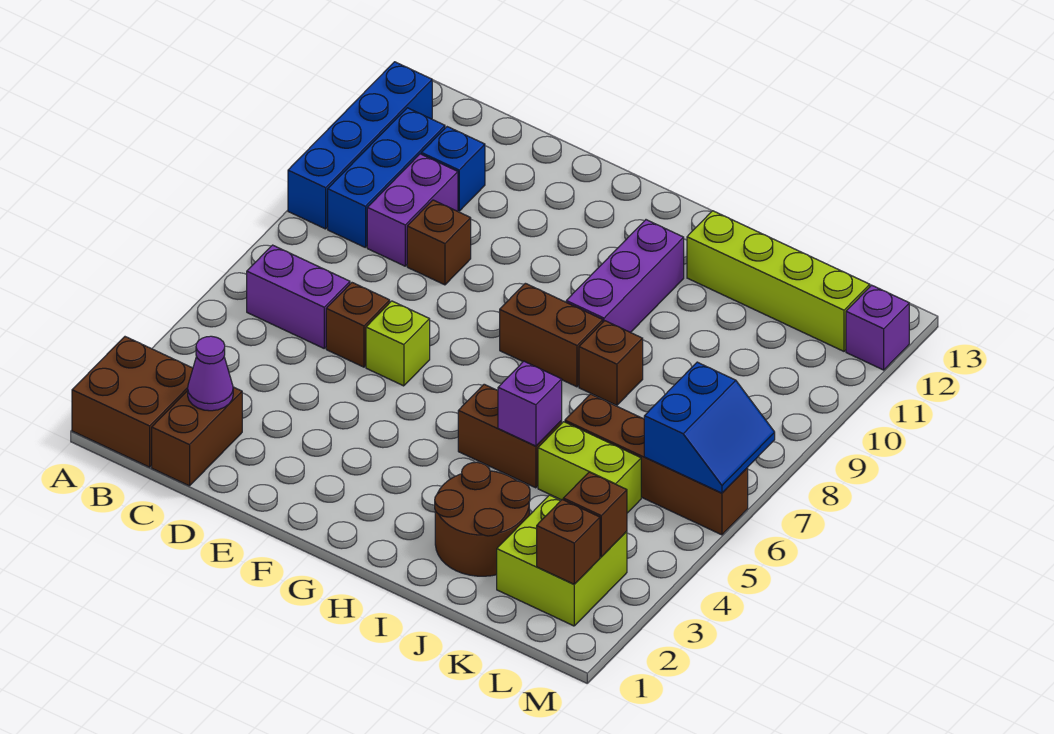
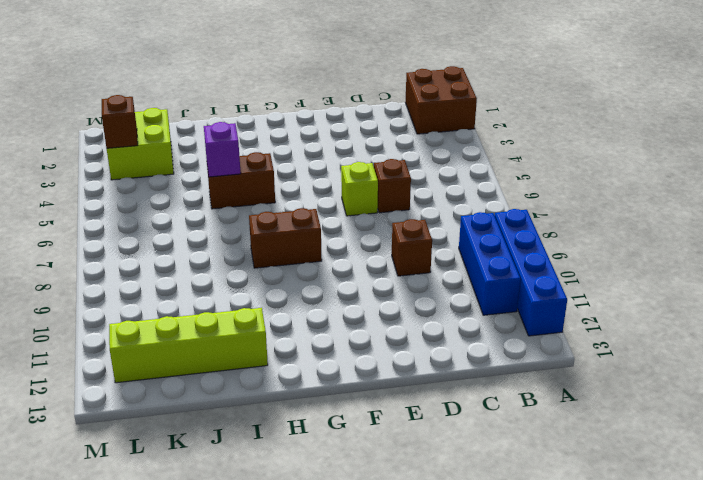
none -> purple brick B6:C6 level 1
none -> brown brick C1:C2 level 1
none -> purple brick C9:C10 level 1

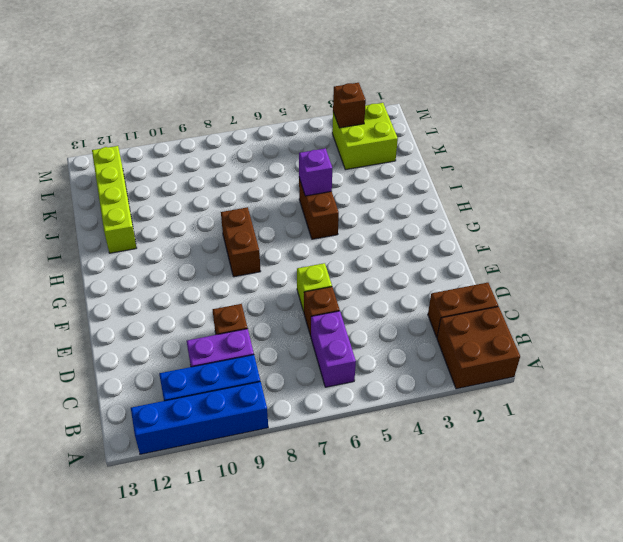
none -> blue brick C11 level 1
none -> purple brick H9:H11 level 1
none -> brown round brick I2:J3 level 1

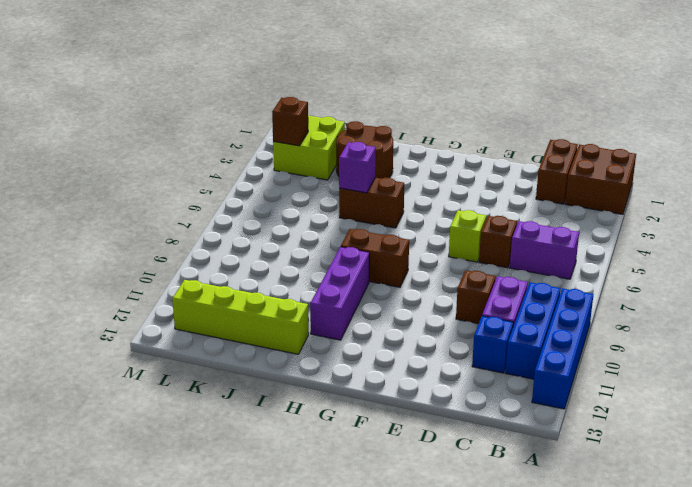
none -> brown brick I8 level 1
none -> lime brick J5:K5 level 1
none -> brown brick J6:M6 level 1

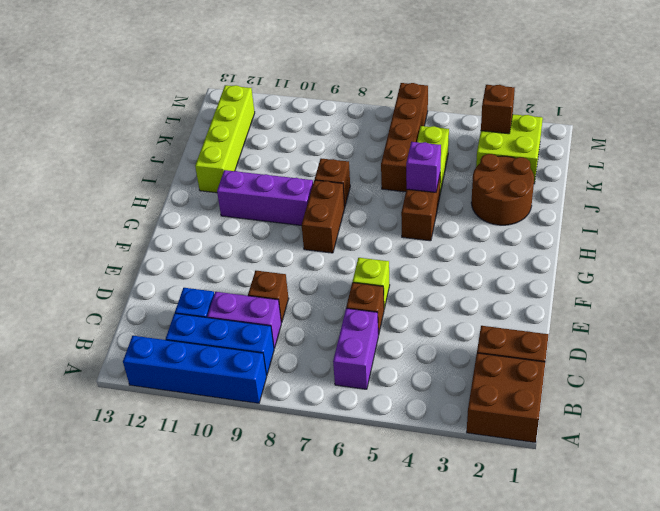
none -> purple brick M12 level 1
none -> purple cone C2 level 2
none -> brown brick L2 level 2

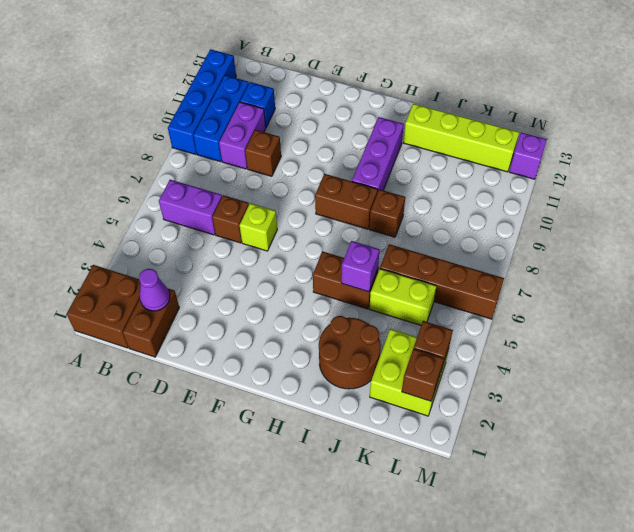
none -> blue slope L6:M7 level 2 top L

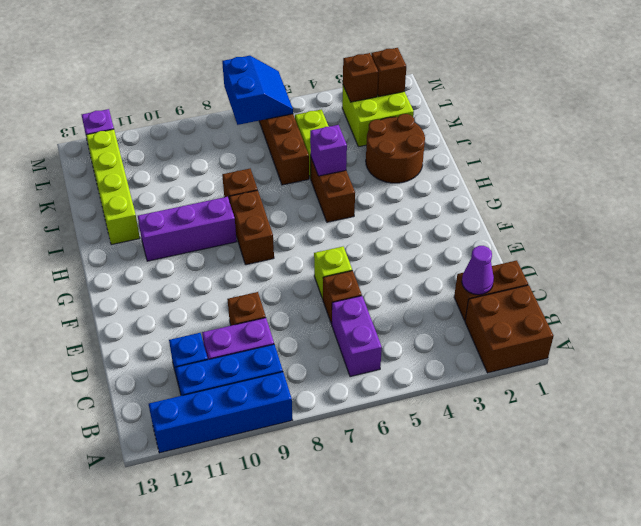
blue slope L6:M7 level 2 top 7 -> blue slope L6:M7 level 2 top L

